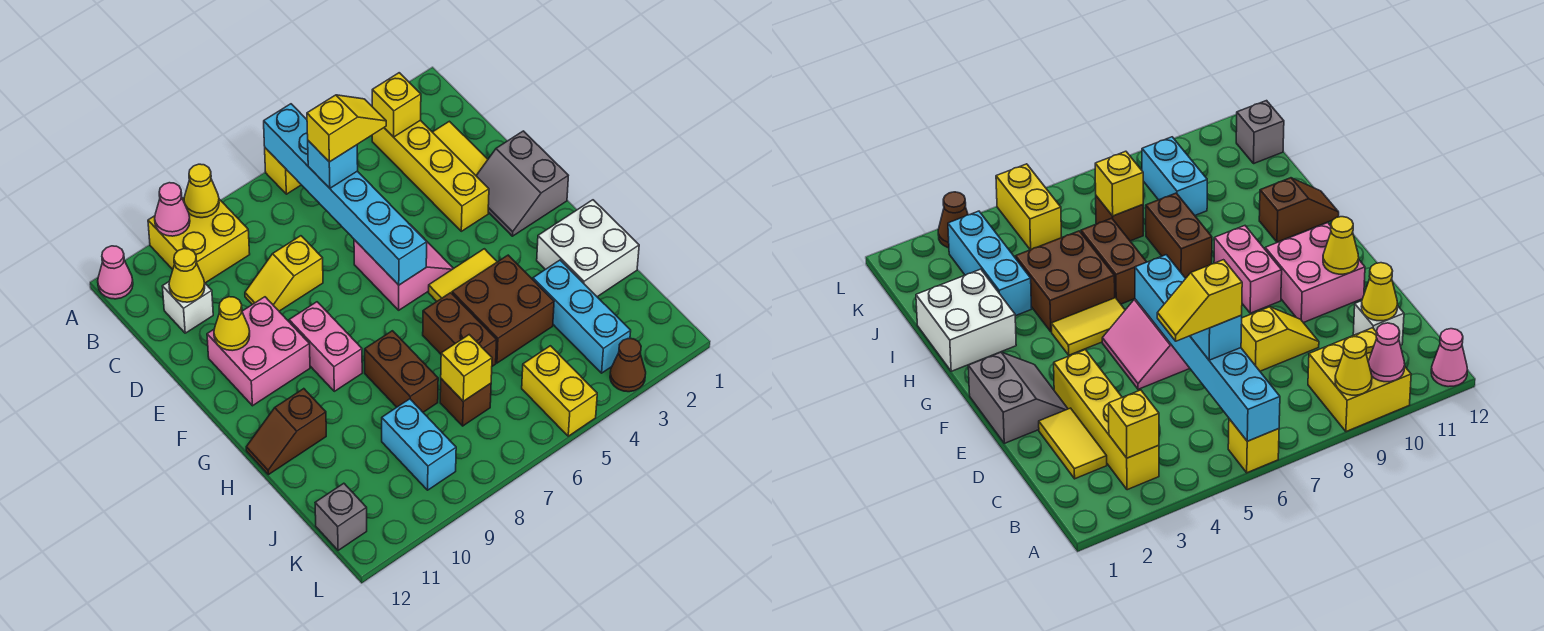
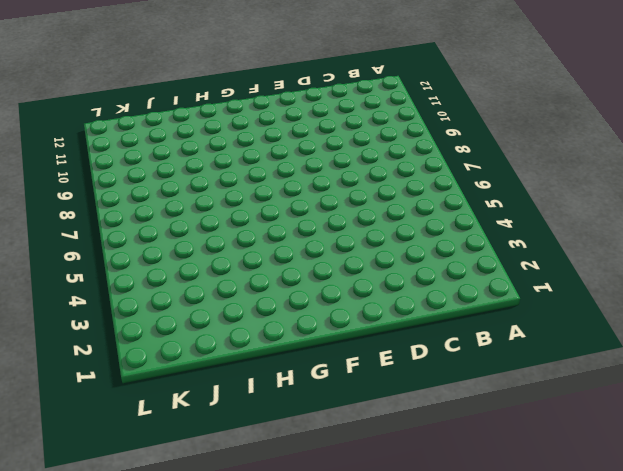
none -> yellow brick A6 level 1
none -> yellow brick A9:B10 level 1
none -> pink cone A12 level 1
none -> yellow brick B3:E3 level 1

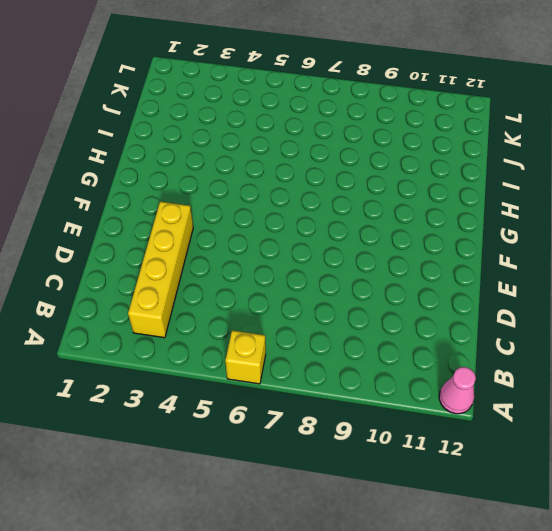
none -> yellow brick A9:B10 level 1
none -> yellow tile C2:D2 level 1
none -> white brick C11 level 1
none -> yellow slope D8:D9 level 1 top 8

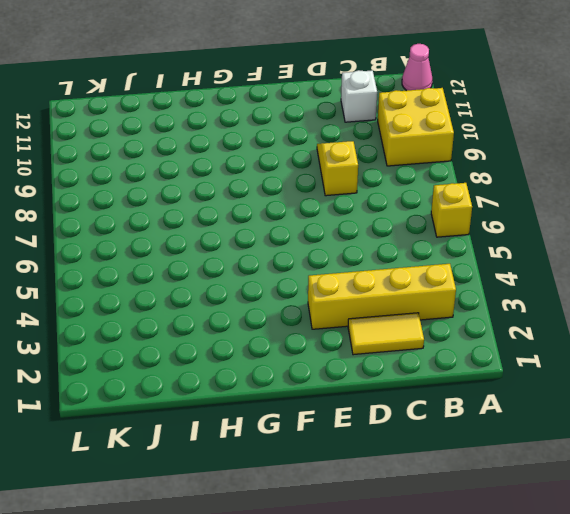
none -> grey slope E1:F2 level 1 top 1
none -> pink slope E5:F6 level 1 top 6
none -> pink brick E10:F11 level 1
none -> pink brick F9:G9 level 1

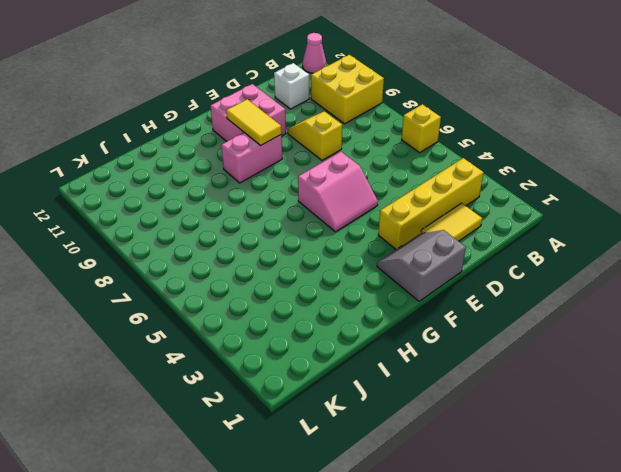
yellow tile F9:F10 level 2 -> yellow tile G4:G5 level 1
none -> white brick H1:I2 level 1
none -> brown brick H4:I5 level 1
none -> brown brick H6:I6 level 1
none -> brown brick H8:I8 level 1

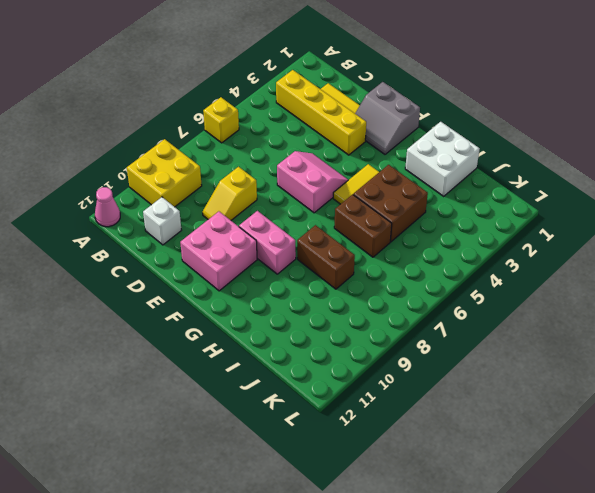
none -> brown slope H11:H12 level 1 top 11
none -> cyan brick I3:K3 level 1
none -> brown brick J7 level 1
none -> cyan brick J9:K9 level 1

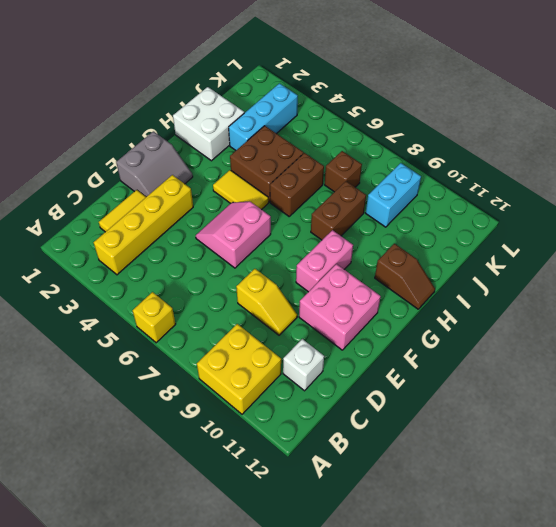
none -> pink cone A12 level 1
none -> yellow brick K5:L5 level 1
none -> grey brick K12 level 1
none -> brown cone L3 level 1

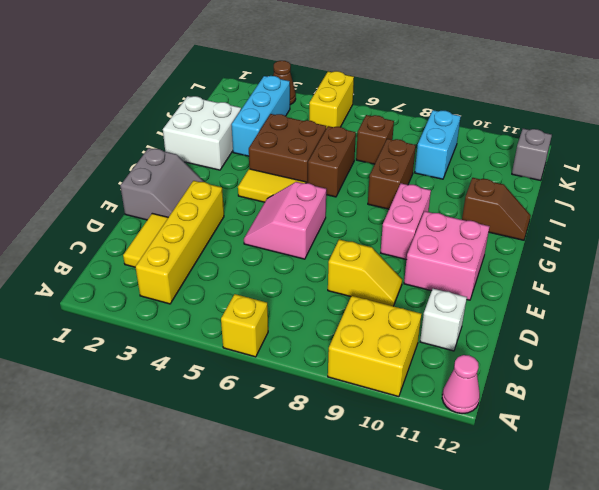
none -> cyan brick A6:F6 level 2
none -> yellow cone A9 level 2
none -> pink cone A10 level 2
none -> yellow brick B3 level 2

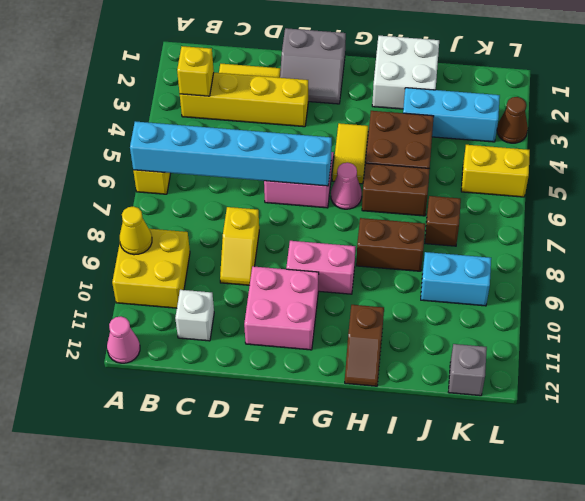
pink cone G6 level 1 -> pink cone A10 level 2
none -> yellow cone C11 level 2
none -> yellow cone E11 level 2
none -> yellow brick J7 level 2
none -> cyan brick C6 level 3

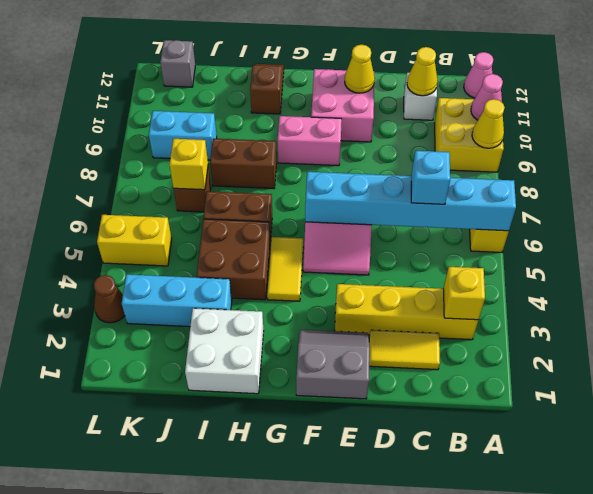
none -> yellow slope D8:D9 level 1 top 8
none -> yellow slope C5:C6 level 4 top 6

